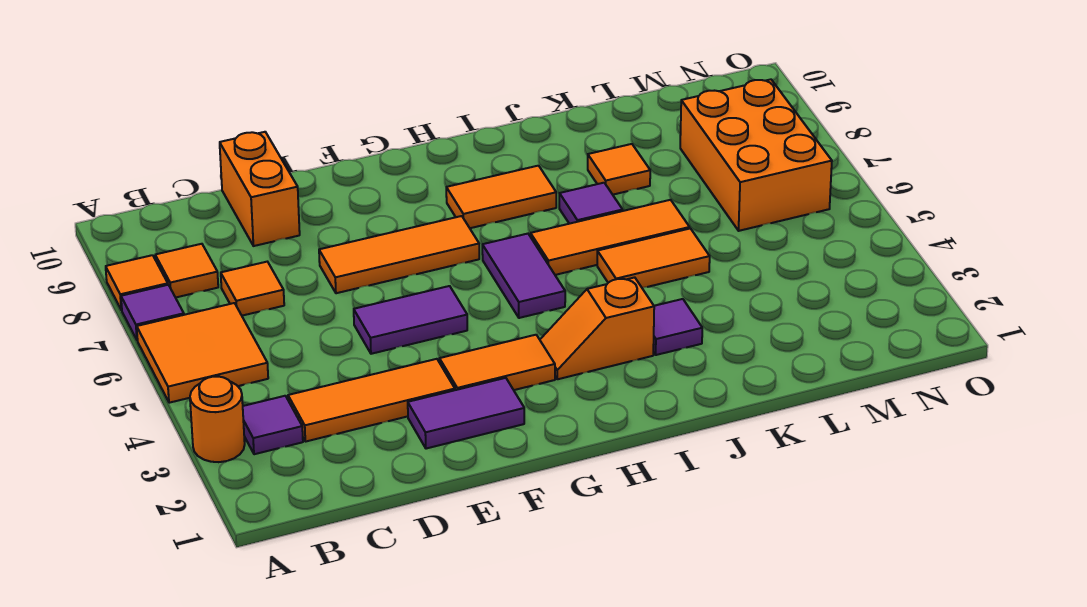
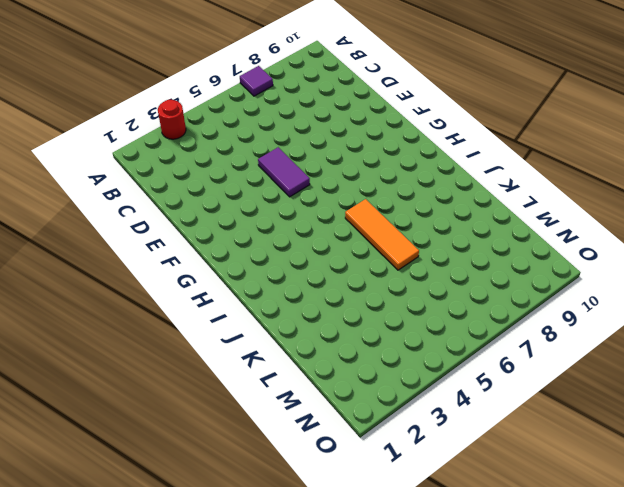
red round brick A3 level 1 -> orange round brick A3 level 1
none -> orange tile A5:B6 level 1
none -> orange tile A8 level 1
none -> purple tile B3 level 1

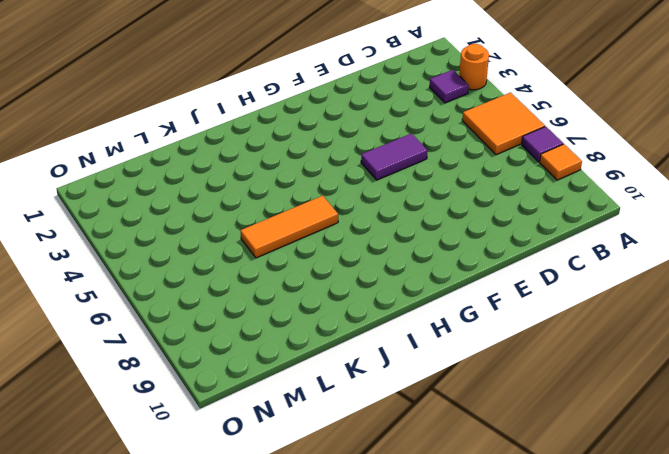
none -> orange tile B8 level 1
none -> orange tile C3:E3 level 1
none -> orange tile C7 level 1

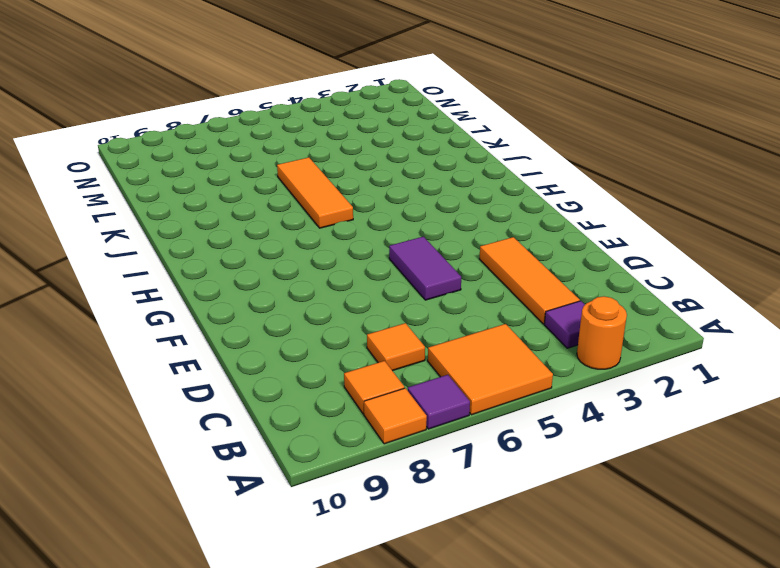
none -> orange brick D9:D10 level 1
none -> purple tile E2:F2 level 1
none -> orange tile E7:G7 level 1

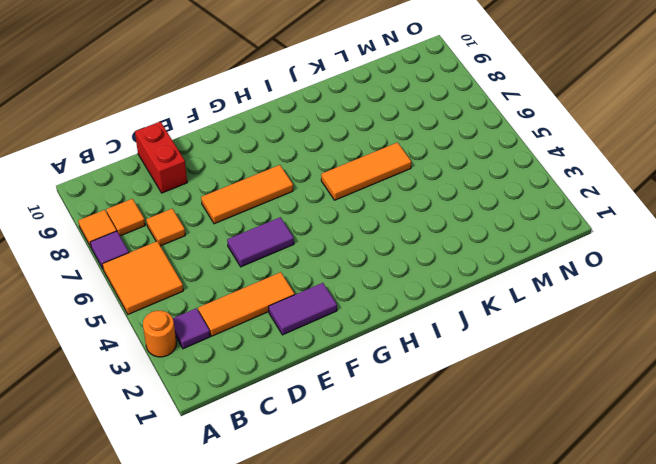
red brick D9:D10 level 1 -> orange brick D9:D10 level 1
none -> orange tile F3:G3 level 1
none -> orange slope H3:I3 level 1 top I
none -> purple tile H5:H6 level 1

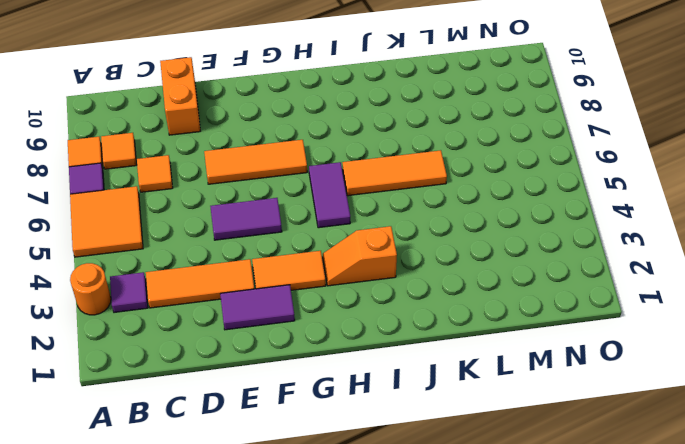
none -> orange tile H8:I8 level 1
none -> purple tile J3 level 1
none -> orange tile J5:K5 level 1

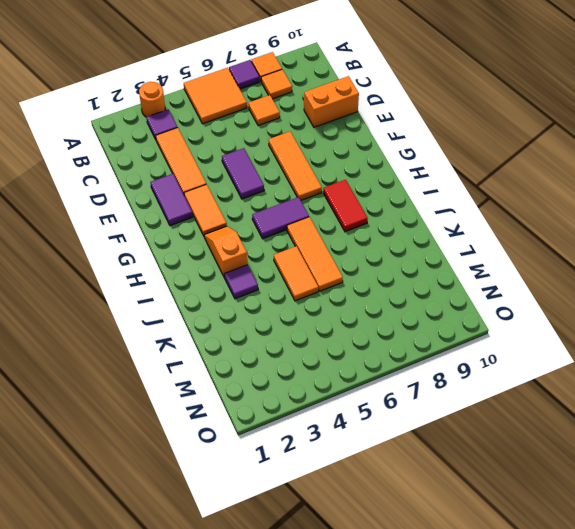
red tile H8:I8 level 1 -> orange tile H8:I8 level 1
none -> purple tile J7 level 1
none -> orange tile K8 level 1
none -> orange brick M6:N8 level 1

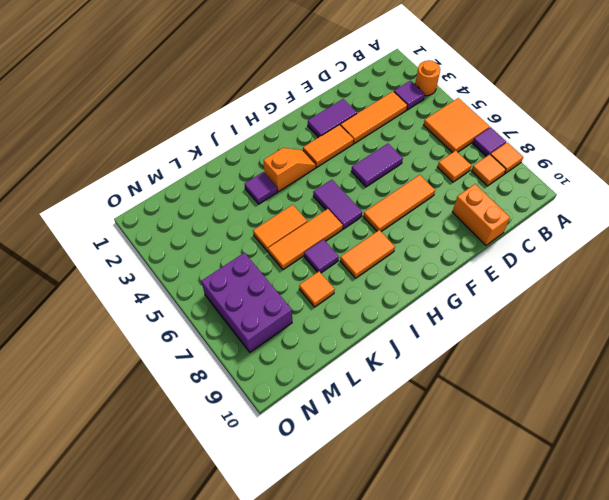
purple brick M6:N8 level 1 -> orange brick M6:N8 level 1

